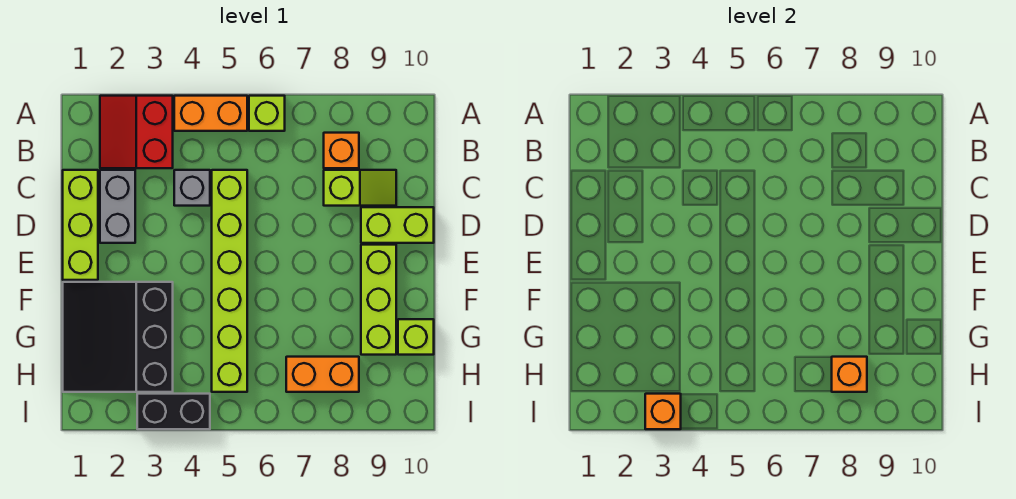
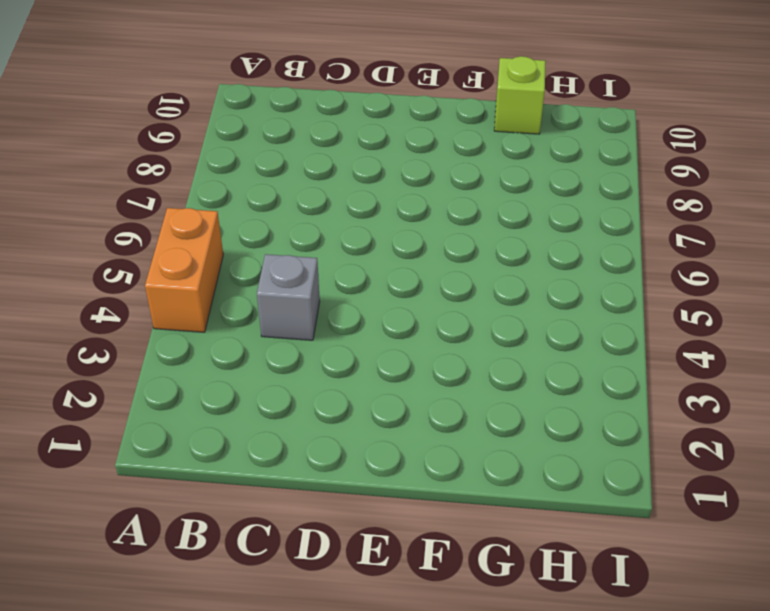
none -> red slope A2:B3 level 1 top 3
none -> lime brick A6 level 1
none -> orange brick B8 level 1

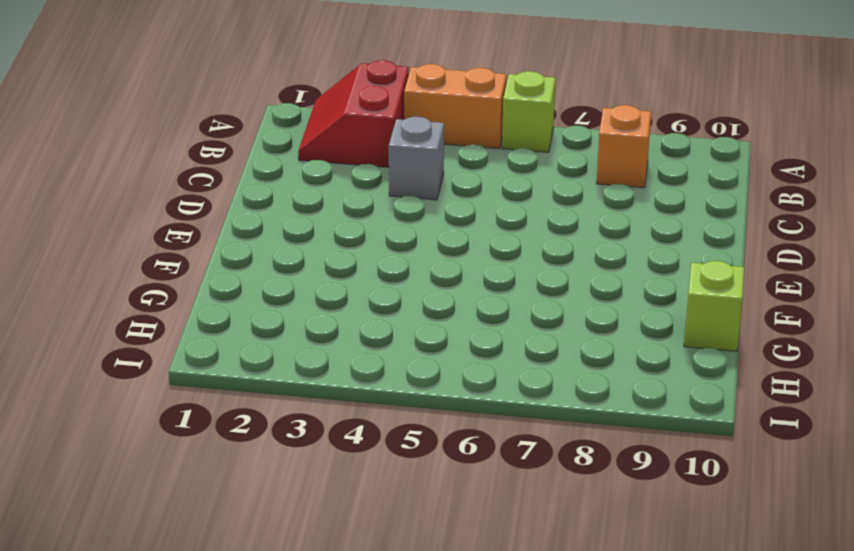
none -> lime brick C1:E1 level 1
none -> grey brick C2:D2 level 1
none -> lime brick C5:H5 level 1

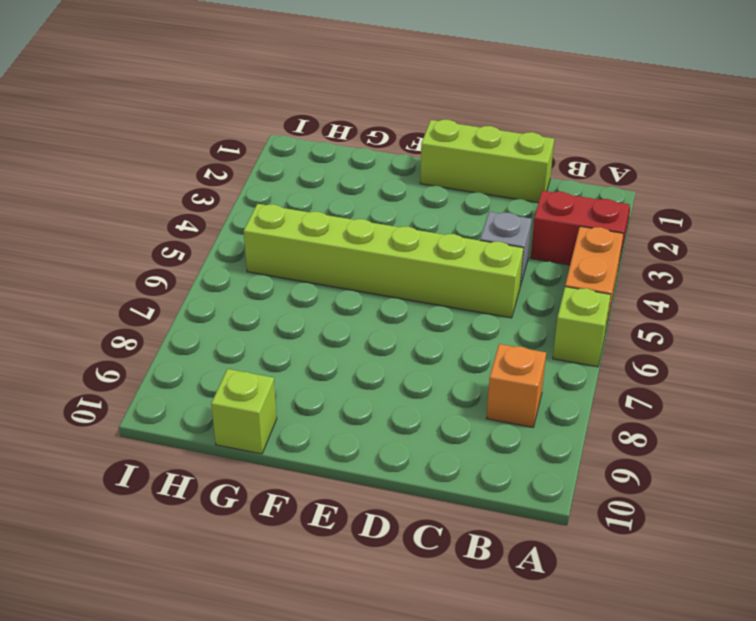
none -> grey brick C2:D2 level 1
none -> lime slope C8:C9 level 1 top 8
none -> lime brick D9:D10 level 1

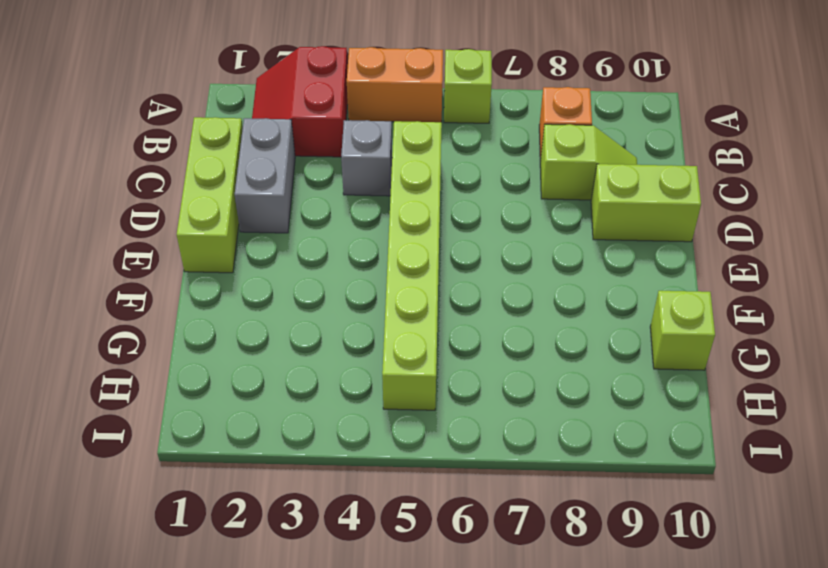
none -> lime brick E9:G9 level 1
none -> black slope F1:H3 level 1 top 3
none -> orange brick H7:H8 level 1

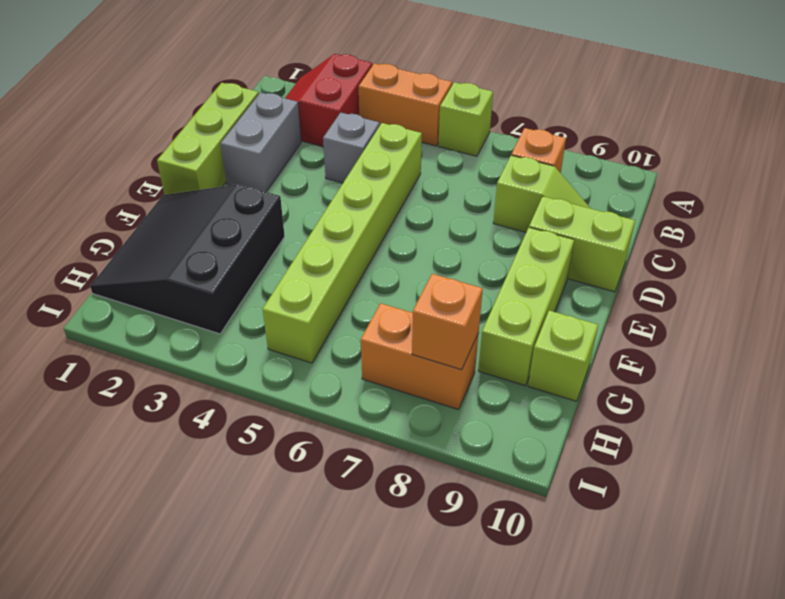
none -> black brick I3:I4 level 1
none -> orange brick I3 level 2

